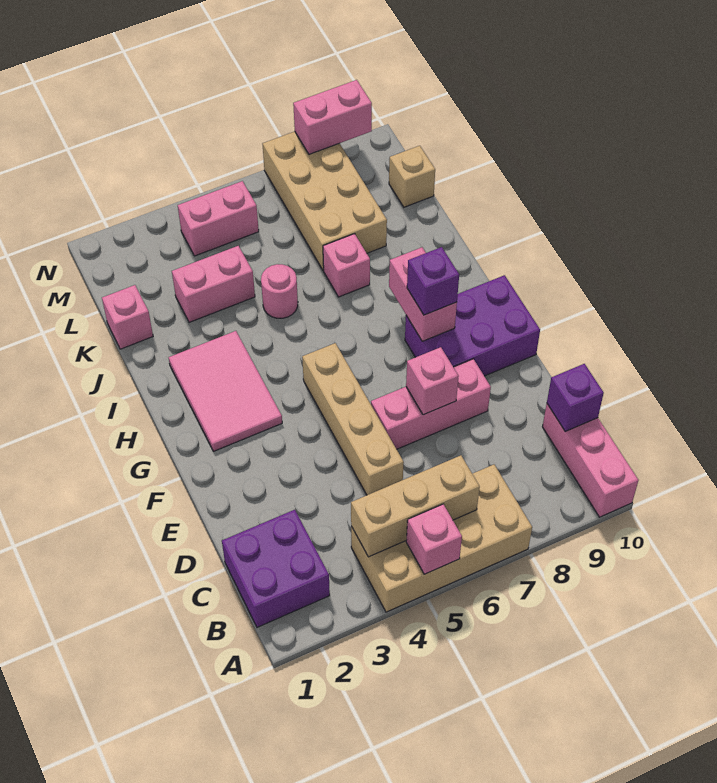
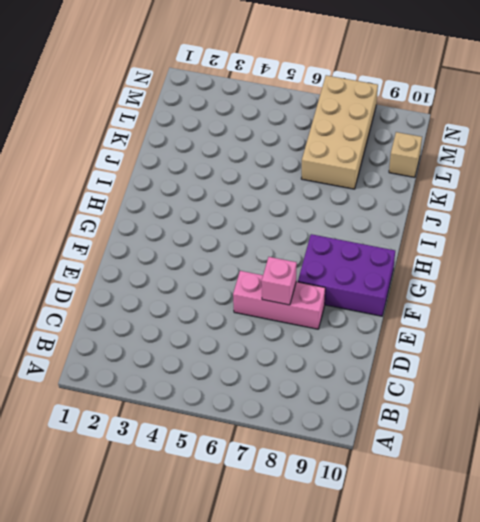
none -> tan brick A4:B7 level 1
none -> pink brick A10:C10 level 1
none -> purple brick B1:C2 level 1

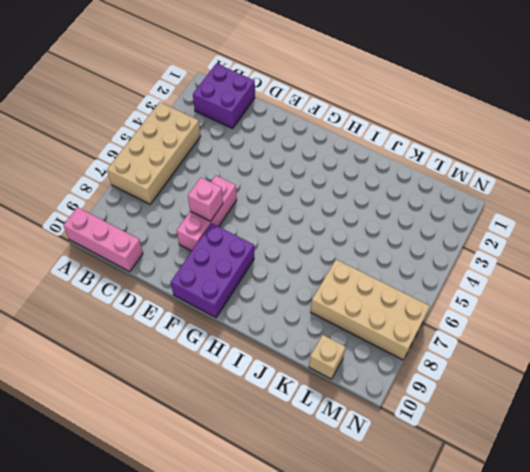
none -> tan brick D5:G5 level 1
none -> pink tile G2:I3 level 1
none -> pink round brick J5 level 1

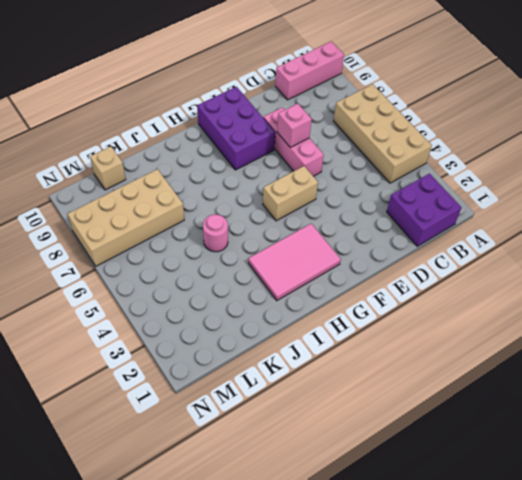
tan brick F5:G5 level 1 -> tan brick D5:G5 level 1
none -> pink brick J7 level 1
none -> pink brick K1 level 1
none -> pink brick K3:K4 level 1

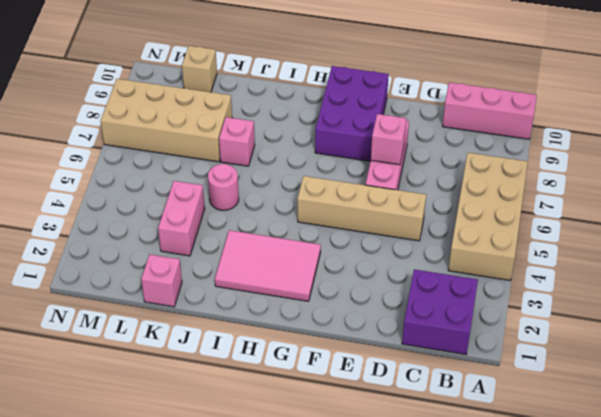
none -> pink brick M4:M5 level 1
none -> pink brick A5 level 2
none -> tan brick B4:B6 level 2

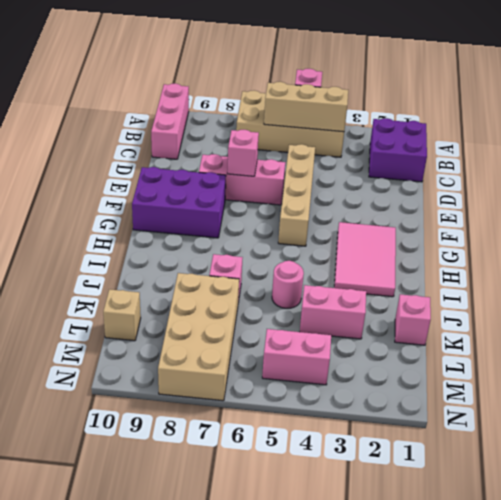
none -> purple brick C10 level 2
none -> pink brick G8:H8 level 2
none -> pink brick N8:N9 level 2

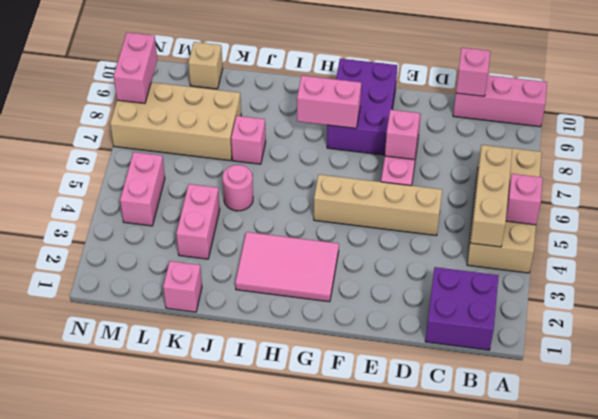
pink brick C10 level 2 -> purple brick C10 level 2
none -> purple brick G8 level 3

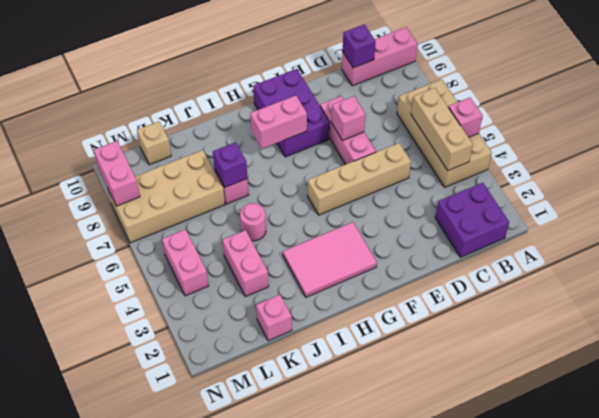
purple brick J7 level 2 -> purple brick G8 level 3

